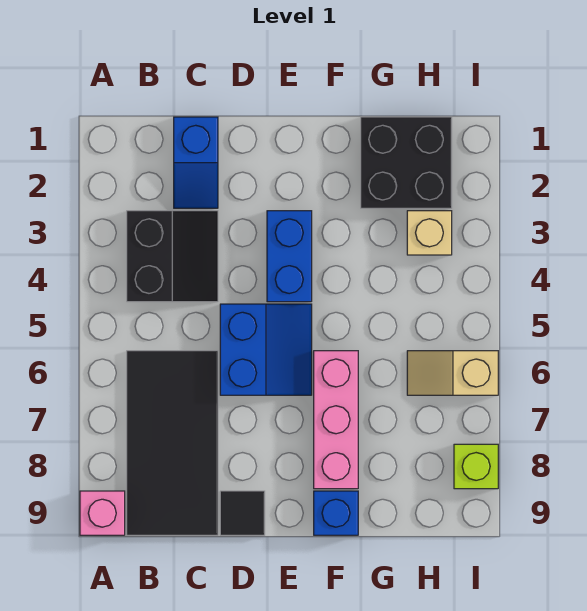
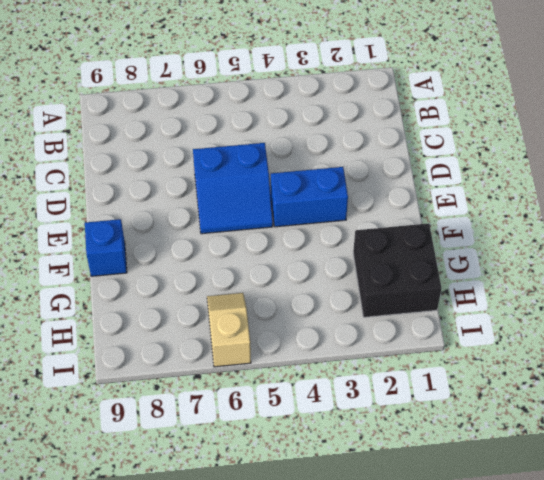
none -> pink brick A9 level 1
none -> black slope B3:C4 level 1 top B
none -> black tile B6:C9 level 1

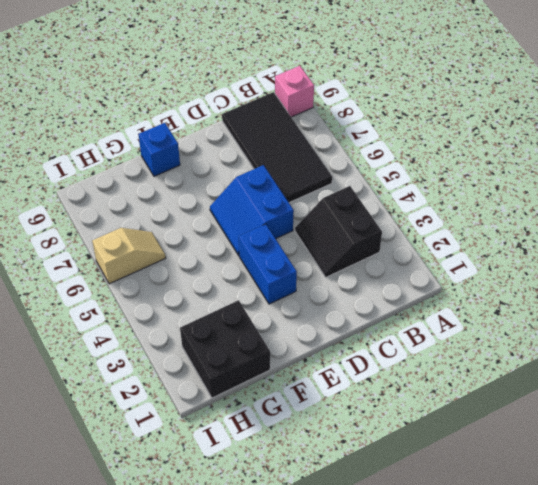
none -> blue slope C1:C2 level 1 top 1
none -> black tile D9 level 1
none -> pink brick F6:F8 level 1

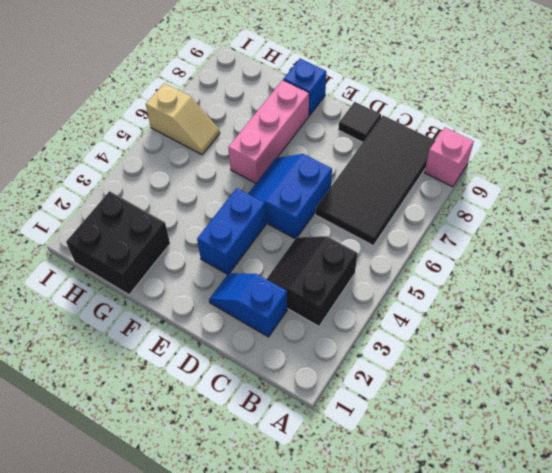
blue slope C2:D2 level 1 top C -> blue slope C1:C2 level 1 top 1
none -> tan brick H3 level 1
none -> lime brick I8 level 1

